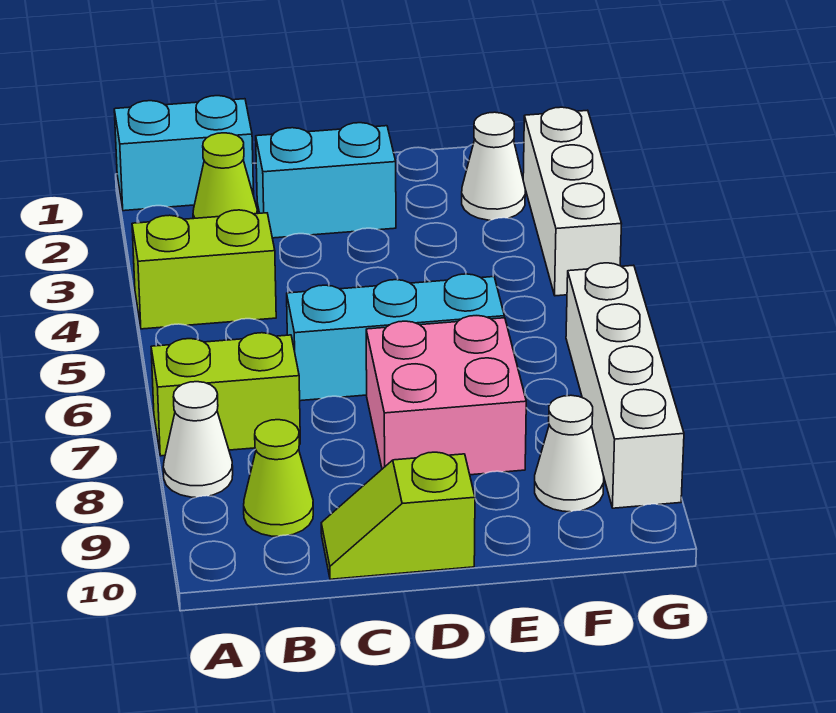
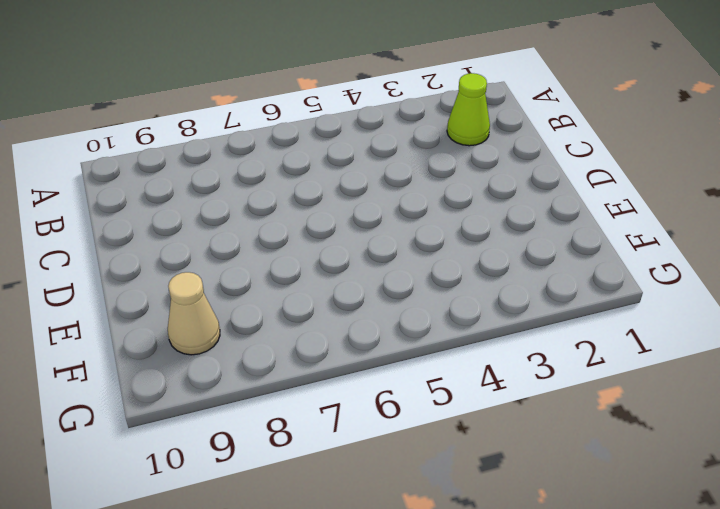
tan cone F9 level 1 -> white cone F9 level 1
none -> cyan brick A1:B1 level 1
none -> lime brick A4:B4 level 1
none -> lime brick A7:B7 level 1

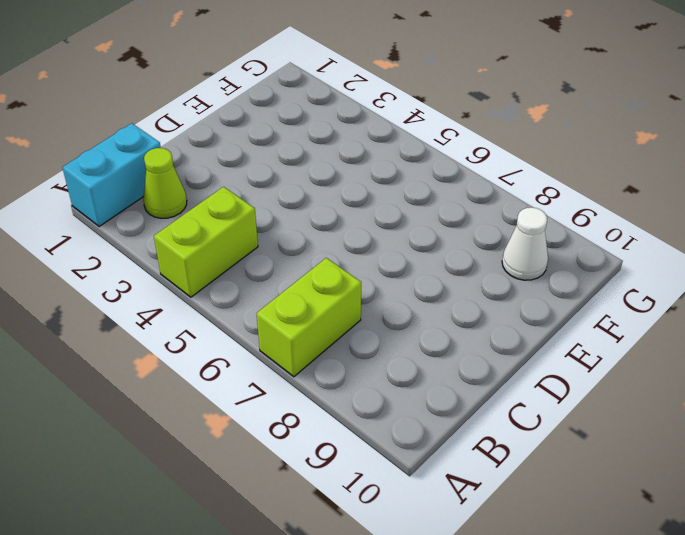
none -> white cone A8 level 1
none -> lime cone B9 level 1
none -> cyan brick C2:D2 level 1

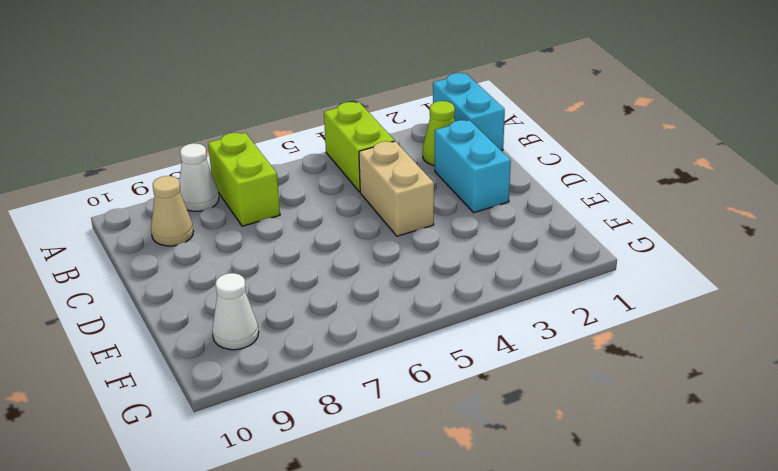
tan cone B9 level 1 -> lime cone B9 level 1
tan brick C4:D4 level 1 -> none
none -> cyan brick C6:E6 level 1
none -> lime slope C10:D10 level 1 top D
none -> pink brick D7:E8 level 1

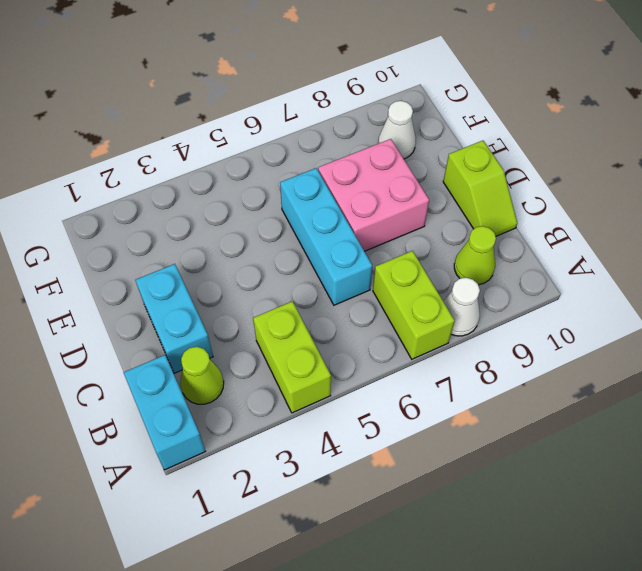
none -> white cone F2 level 1
none -> white brick G2:G4 level 1
none -> white brick G6:G9 level 1

